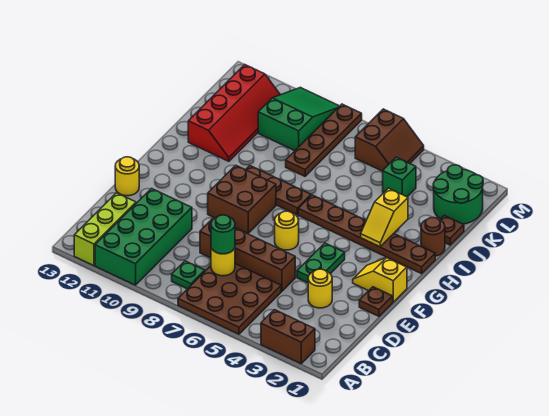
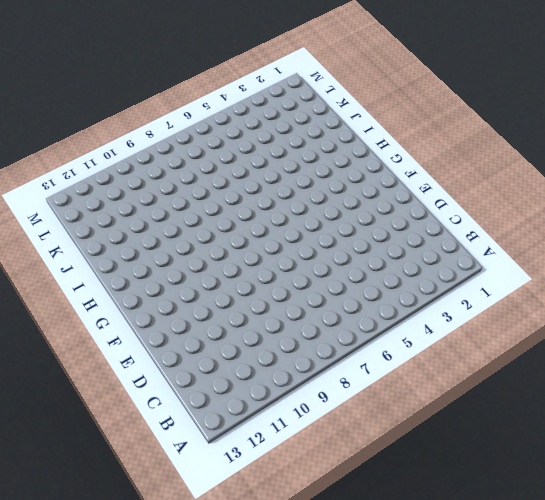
none -> brown brick A2:A3 level 1
none -> brown plate A5:C7 level 1
none -> green brick A10:D11 level 1

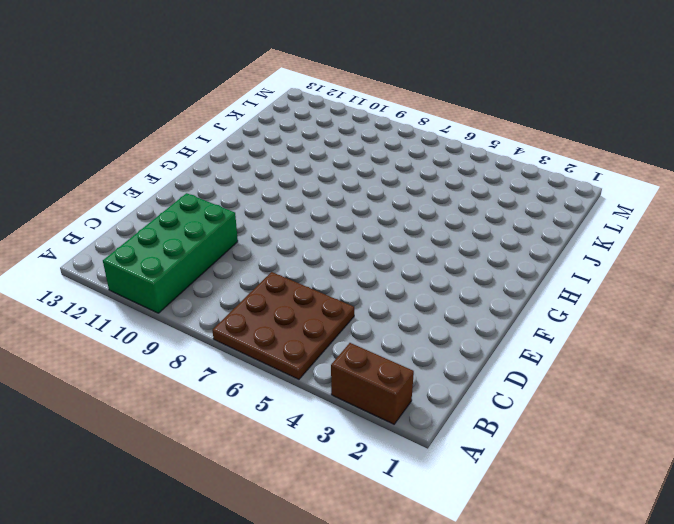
none -> lime brick A12:C12 level 1
none -> green plate B8 level 1
none -> yellow round brick D3 level 1

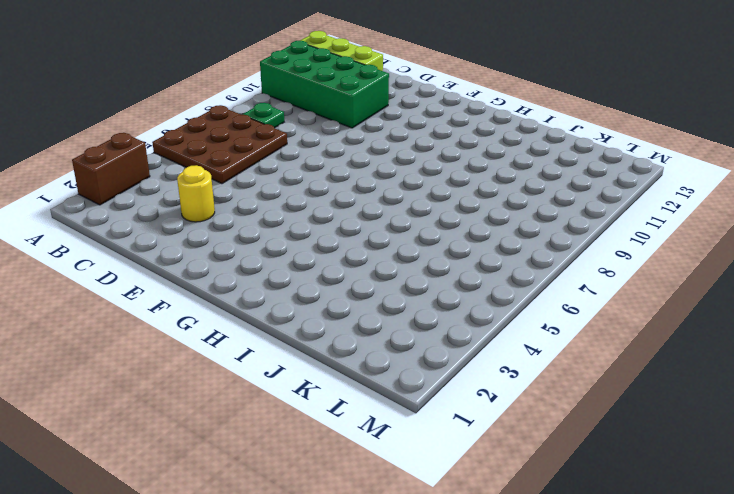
none -> brown brick D5:D8 level 1
none -> brown plate E1 level 1
none -> green plate E4:F4 level 1

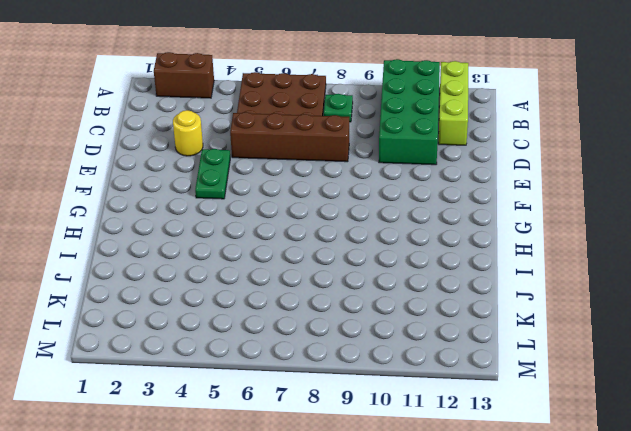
none -> brown plate E1 level 1
none -> yellow round brick E13 level 1
none -> yellow slope F1:F2 level 1 top 1

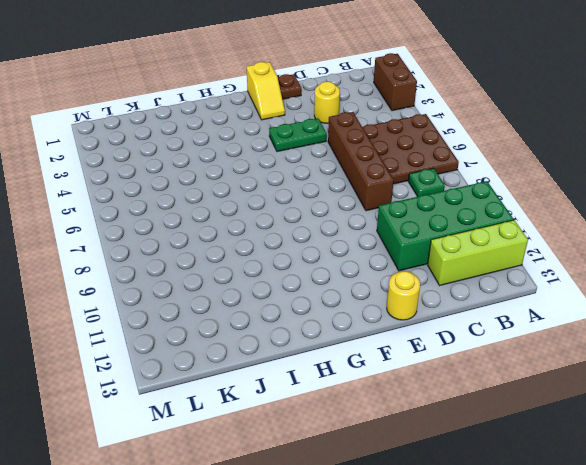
none -> yellow round brick F6 level 1
none -> brown brick F8:G9 level 1
none -> brown plate H1:H6 level 1

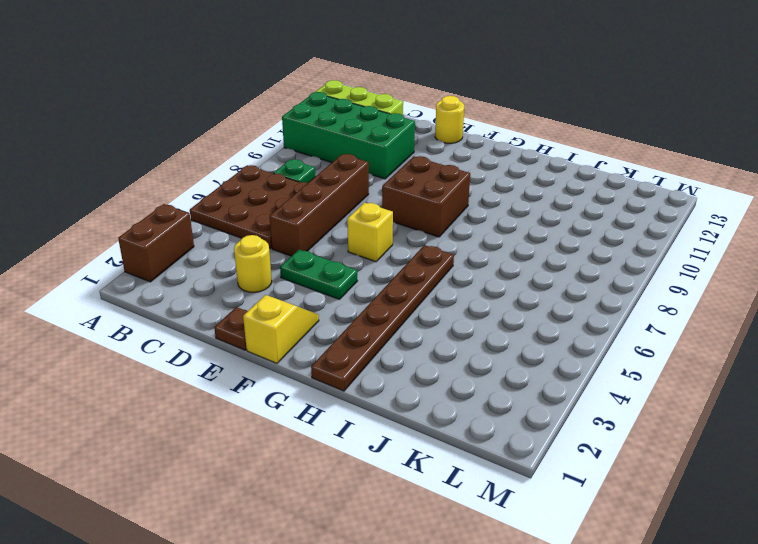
yellow brick F6 level 1 -> yellow round brick F6 level 1
none -> brown plate H7:H9 level 1
none -> brown round brick I1 level 1
none -> red slope I11:L12 level 1 top 12

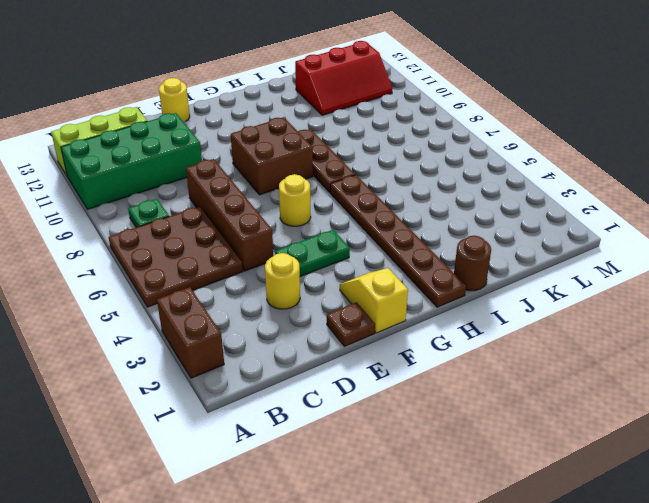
red slope J11:L12 level 1 top 12 -> red slope I11:L12 level 1 top 12
none -> brown plate J1 level 1
none -> brown plate J8:M8 level 1
none -> green round brick K1:L2 level 1

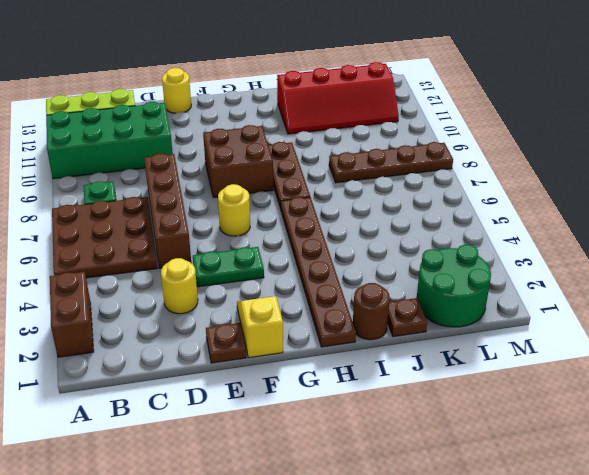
none -> green brick K4 level 1
none -> green slope K9:M10 level 1 top K
none -> brown slope L5:M6 level 1 top 6

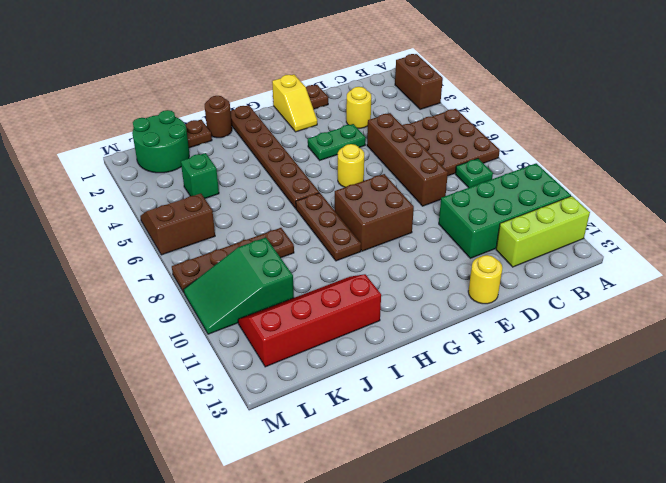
none -> yellow round brick C7 level 2
none -> yellow slope H3:I3 level 2 top I
none -> green round brick C7 level 3

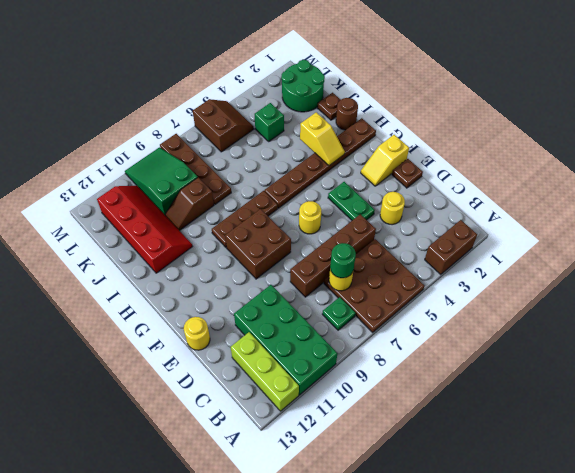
brown slope J9:J10 level 1 top 9 -> none

